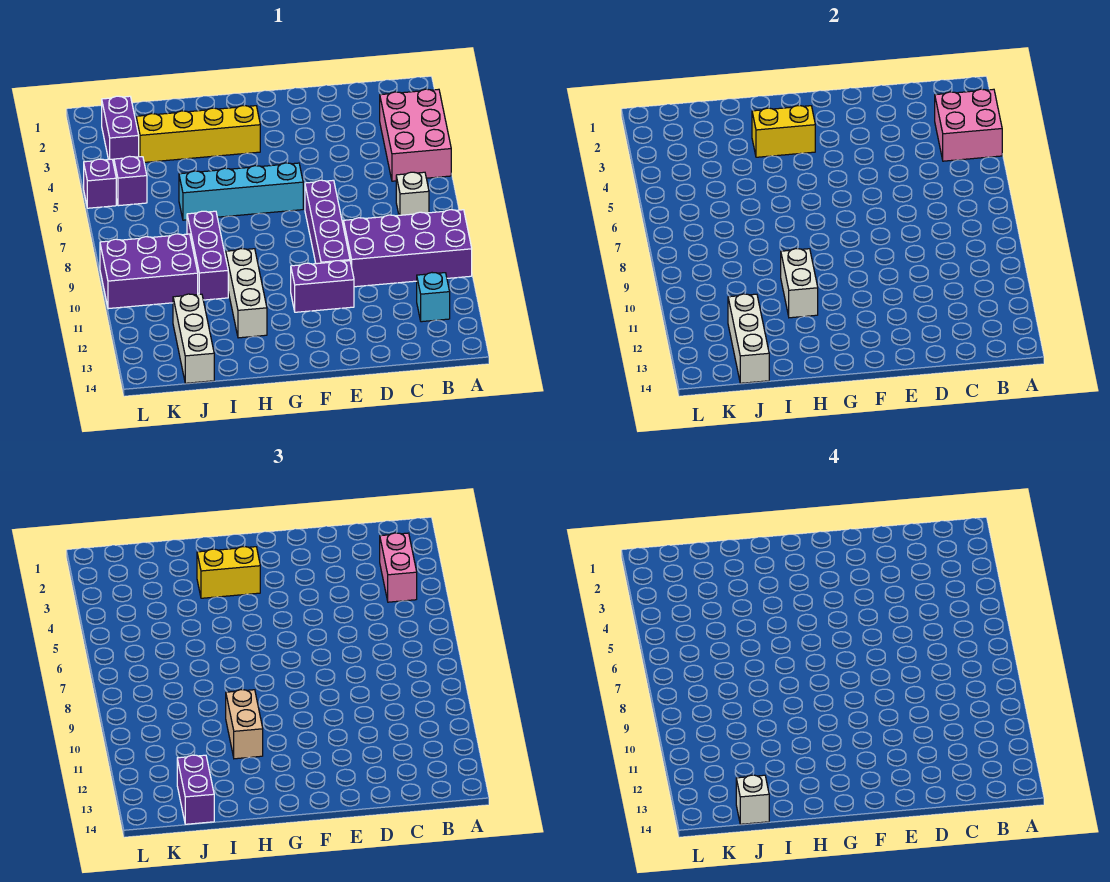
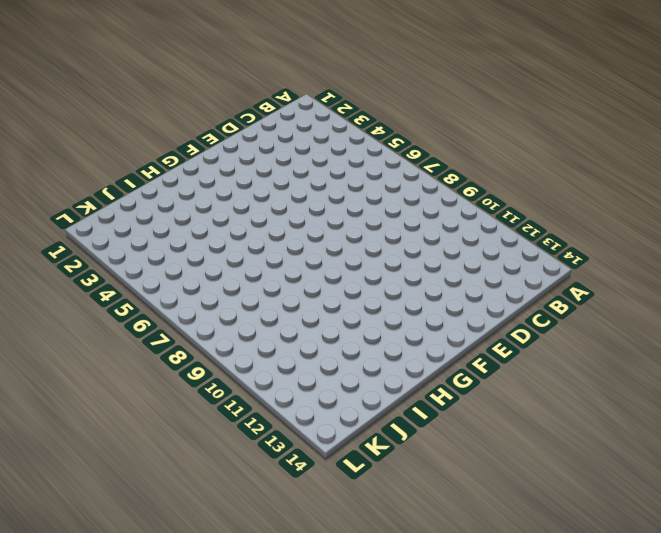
none -> pink brick A3:B5 level 1
none -> purple brick A9:D10 level 1
none -> white brick B7 level 1

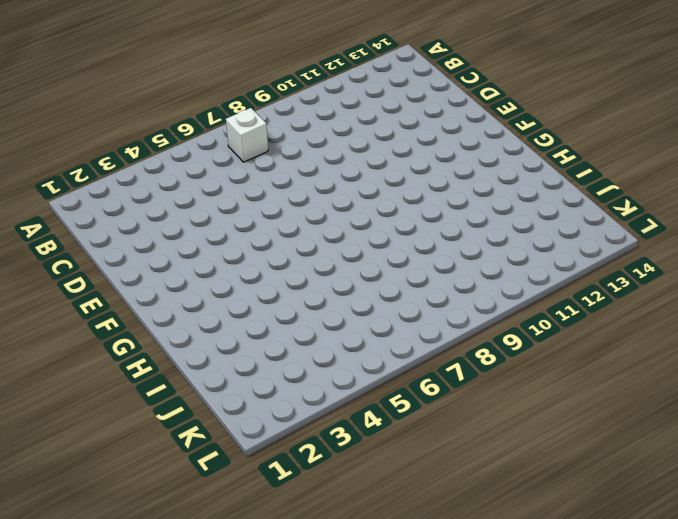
none -> pink brick A3:B5 level 1
none -> purple brick A9:D10 level 1
none -> cyan brick B12 level 1

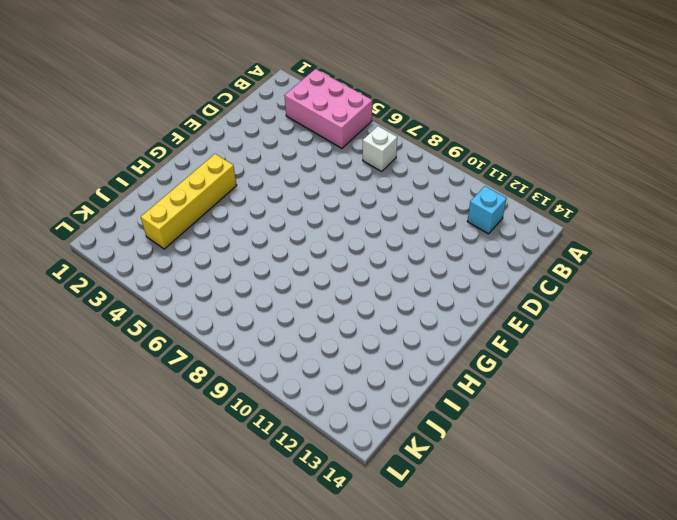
none -> purple brick A9:D10 level 1
none -> purple brick E7:E10 level 1
none -> purple brick E11:F11 level 1

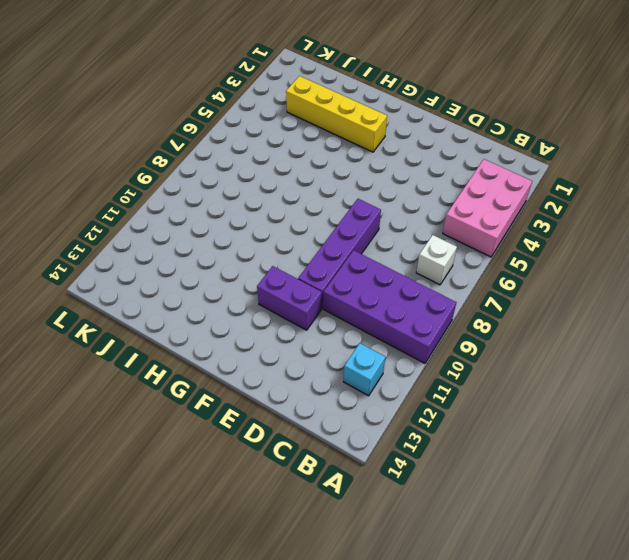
none -> cyan brick F6:I6 level 1
none -> white brick H10:H12 level 1
none -> purple brick I8:I10 level 1

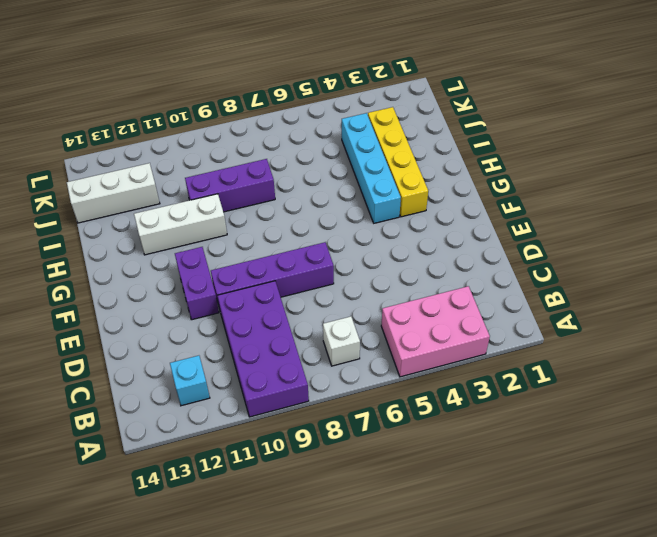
cyan brick G4:J4 level 1 -> cyan brick F6:I6 level 1
none -> purple brick J9:L10 level 1
none -> purple brick K2:K3 level 1
none -> purple brick K5 level 1

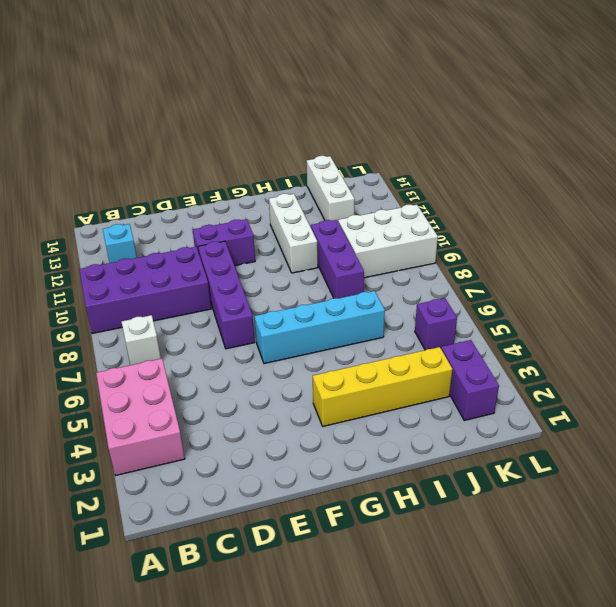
white brick J9:L10 level 1 -> purple brick J9:L10 level 1
none -> purple brick L5 level 1
none -> pink brick A3:B4 level 2
none -> yellow brick G3:H3 level 2

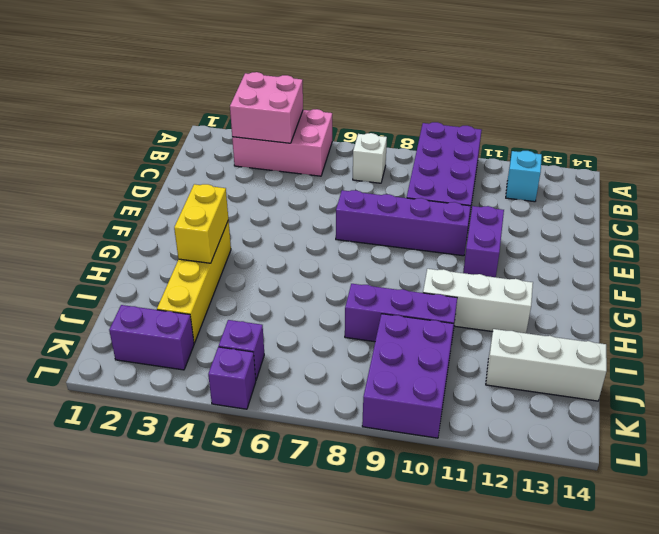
none -> cyan brick F6:I6 level 1
none -> white brick H10:H11 level 2
none -> white brick J12:J14 level 2

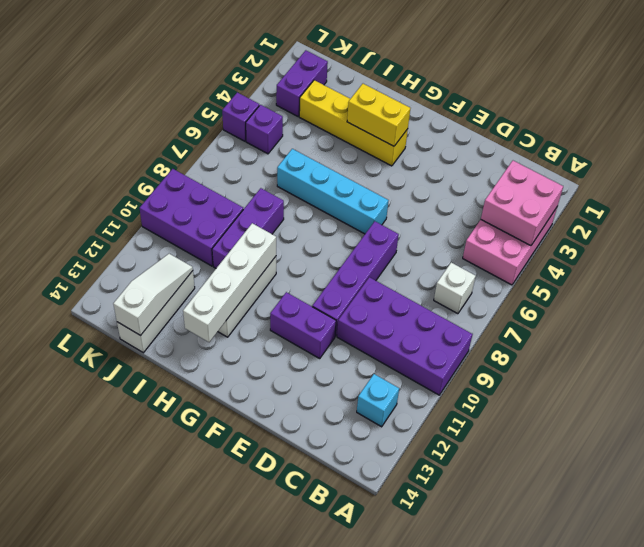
white brick H10:H13 level 2 -> white brick H10:H11 level 2
white slope J12:J14 level 2 top 14 -> white brick J12:J14 level 2
none -> pink brick B3:B4 level 3
none -> yellow brick G3:H3 level 3
none -> tan brick H10:H11 level 3

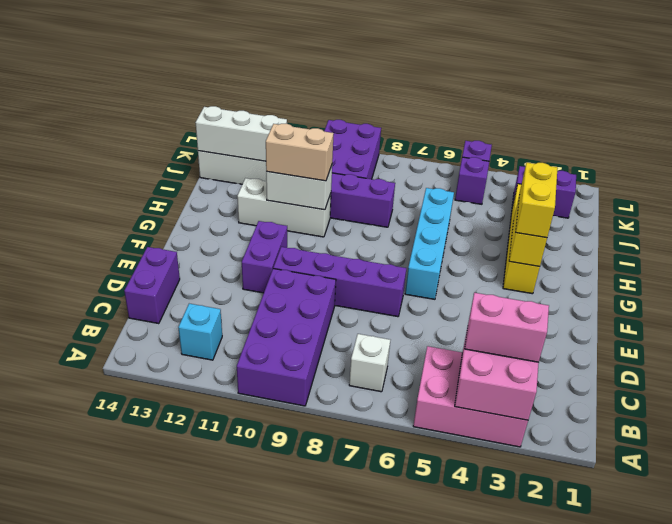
purple brick C14:D14 level 1 -> purple brick J13:J14 level 3
none -> white brick J14 level 4

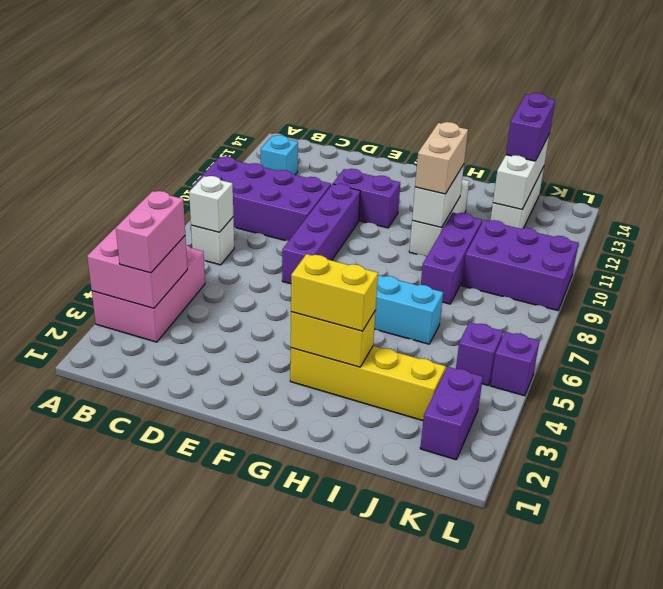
white brick B7 level 2 -> white brick J14 level 4

